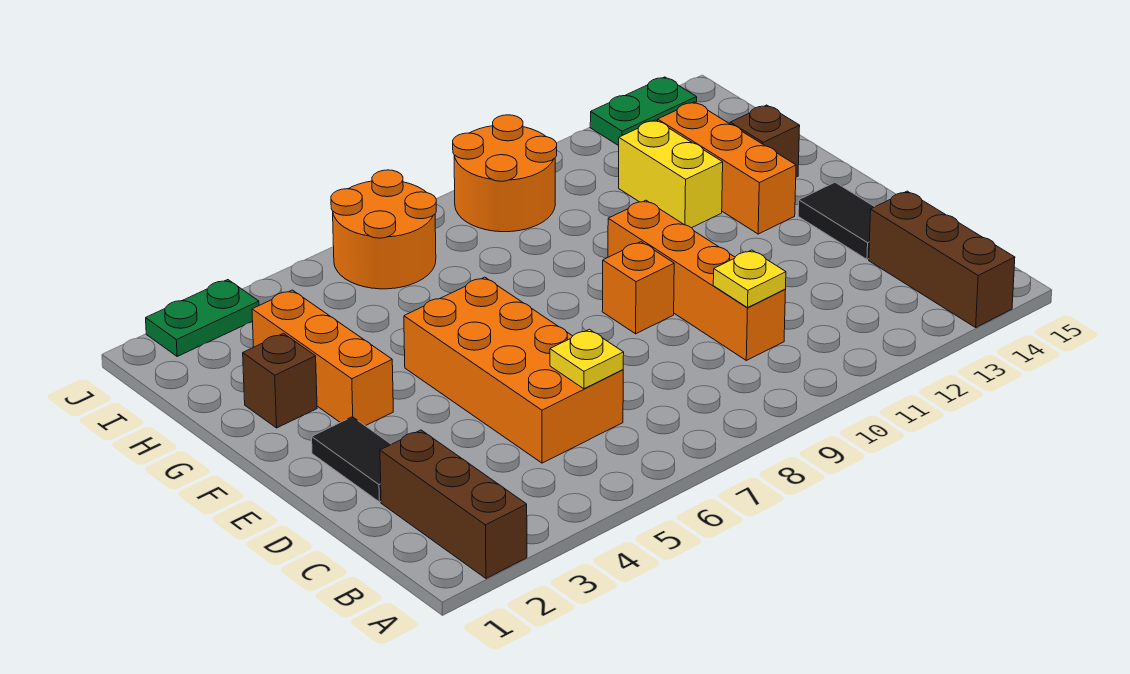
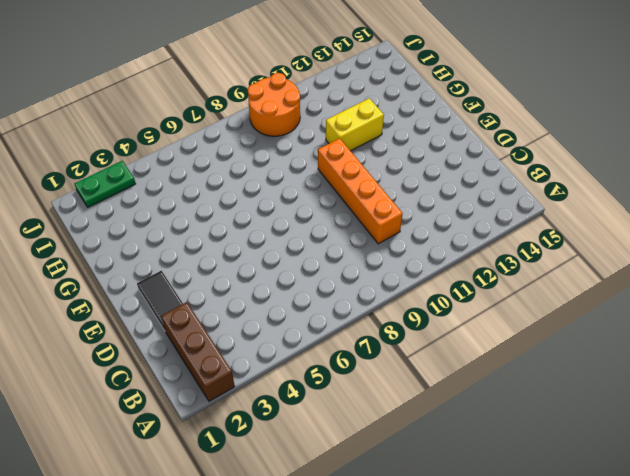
yellow brick G11:G12 level 1 -> yellow brick G12:H12 level 1
none -> brown brick A14:C14 level 1
none -> orange brick C5:F6 level 1
none -> black tile D14:E14 level 1

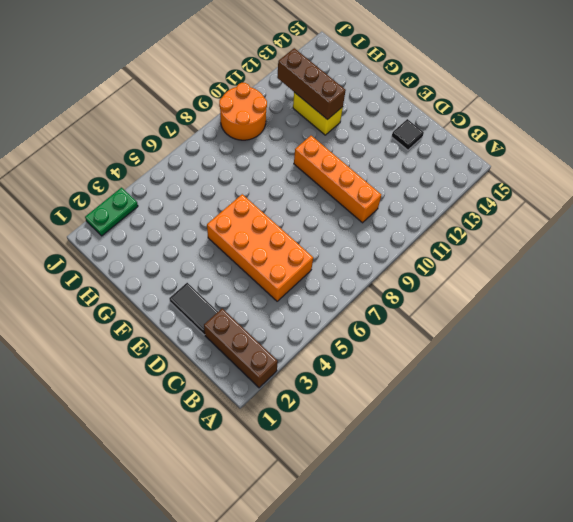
black tile D14 level 1 -> black tile D14:E14 level 1
brown brick G12:I12 level 2 -> brown brick A14:C14 level 1
none -> orange brick E9 level 1
none -> orange brick F3:H3 level 1
none -> orange brick F13:H13 level 1

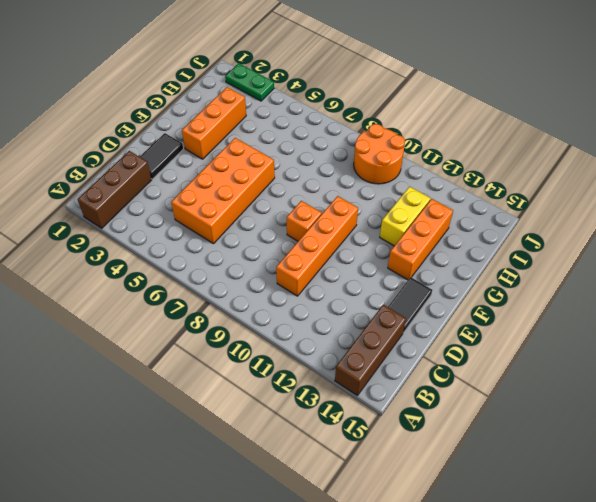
none -> brown brick G2 level 1
none -> brown brick G14 level 1
none -> orange round brick I6:J7 level 1

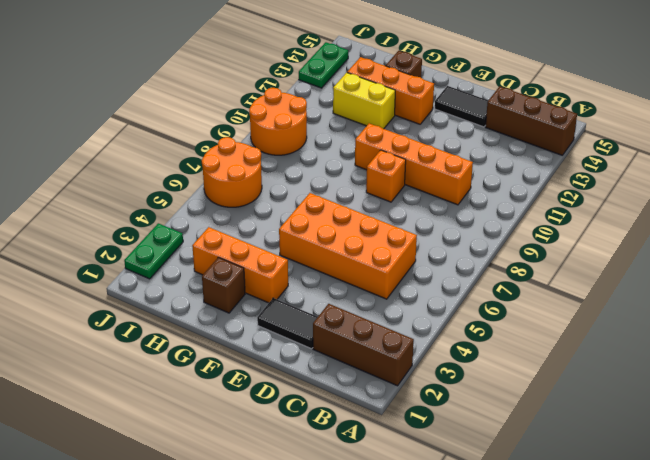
none -> yellow plate C6 level 2
none -> yellow plate C10 level 2

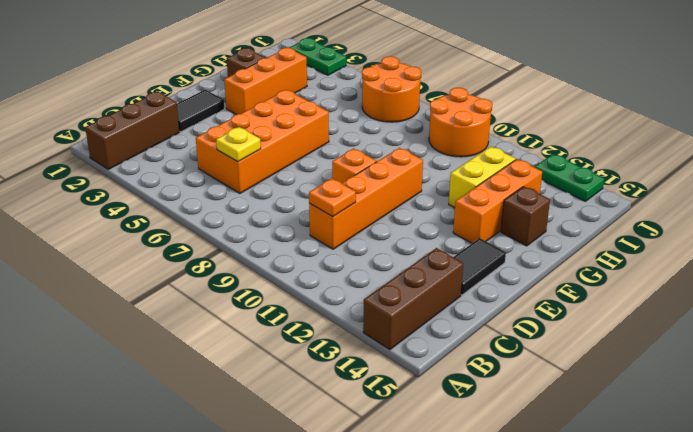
orange plate C10 level 2 -> yellow plate C10 level 2

